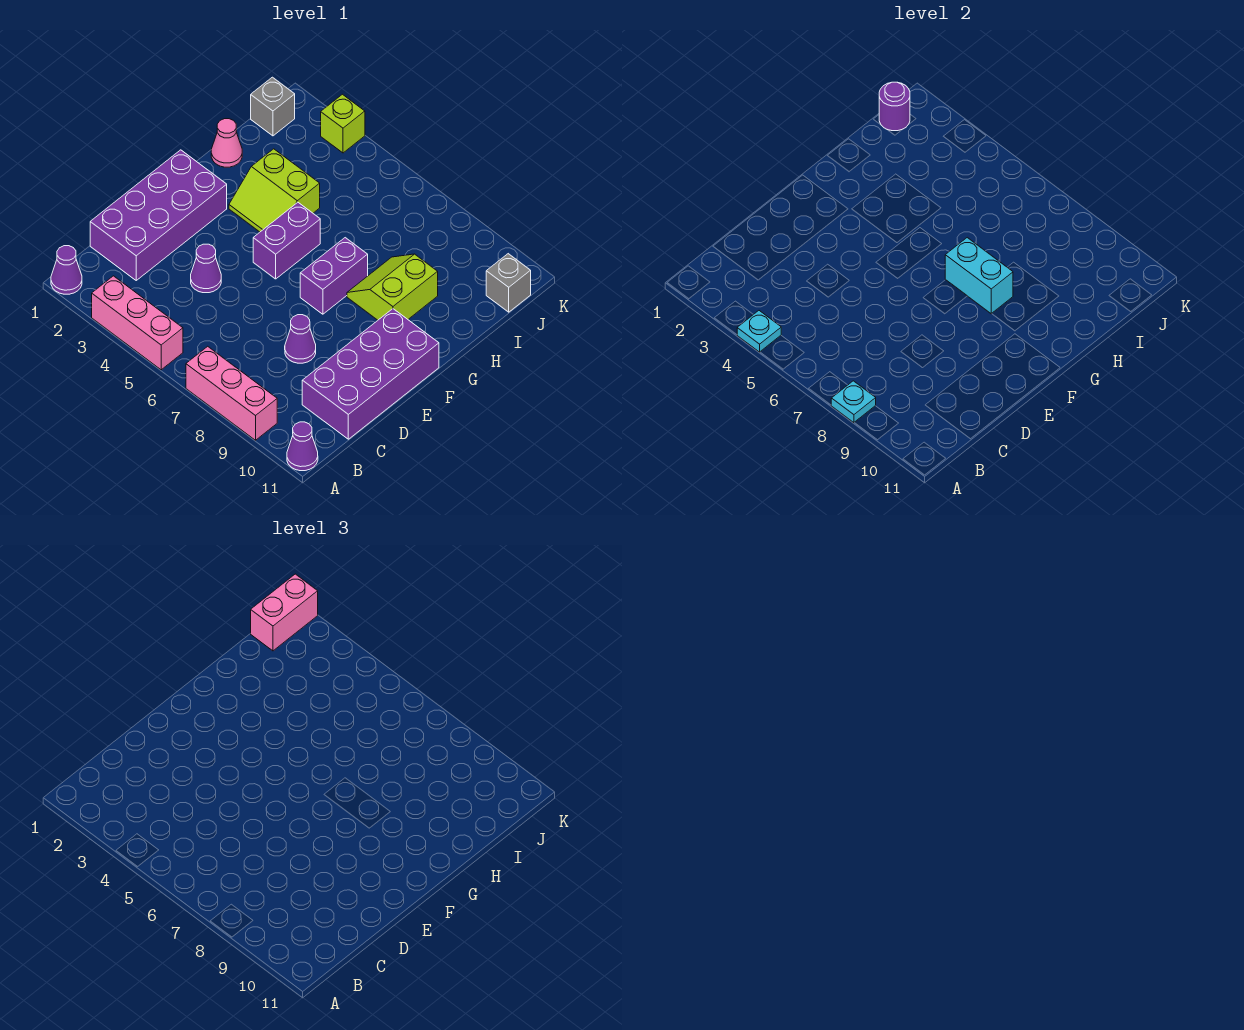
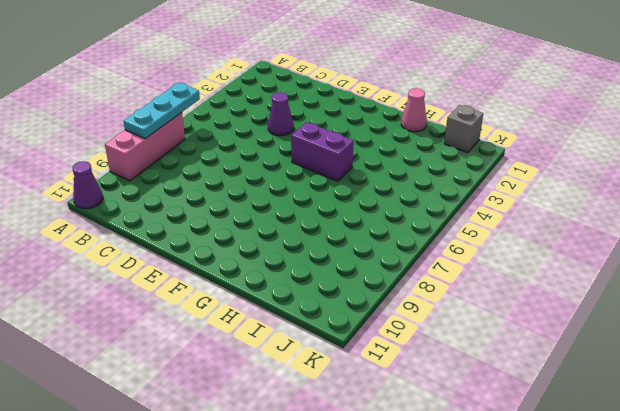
cyan plate A6:A8 level 2 -> cyan plate A8 level 2
none -> purple cone A1 level 1
none -> pink brick A3:A5 level 1
none -> purple brick C1:F2 level 1

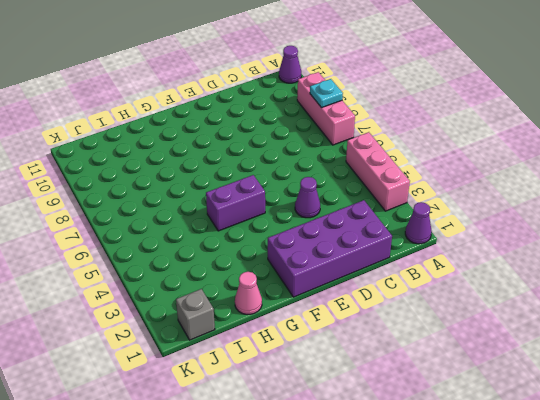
none -> purple brick C10:F11 level 1
none -> purple cone D8 level 1
none -> purple brick F7:G7 level 1

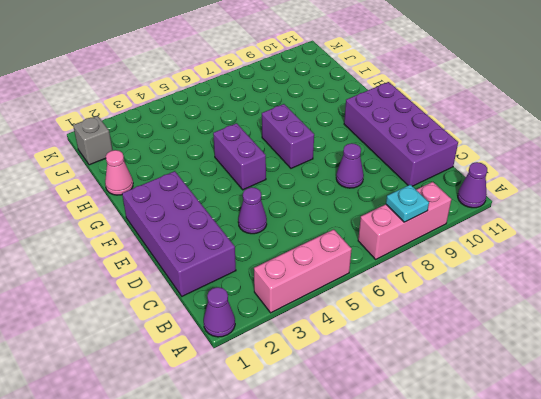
none -> lime slope G3:H4 level 1 top H
none -> lime slope G8:H9 level 1 top 9
none -> grey brick J11 level 1

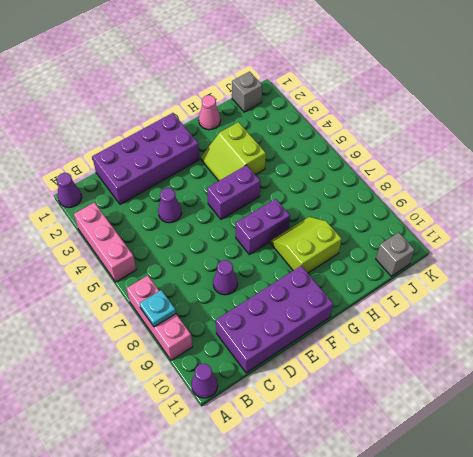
none -> lime brick K3 level 1
none -> cyan plate A4 level 2
none -> cyan brick G7:G8 level 2

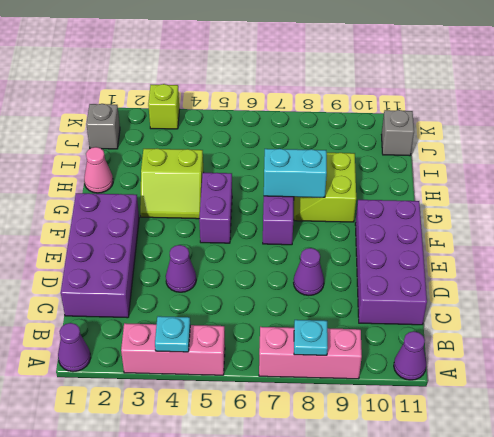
none -> purple round brick J1 level 2
none -> pink brick J1:K1 level 3

